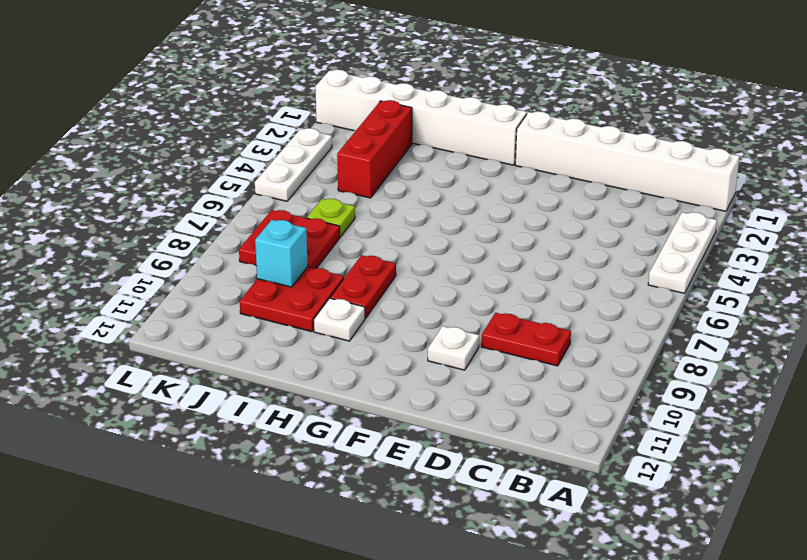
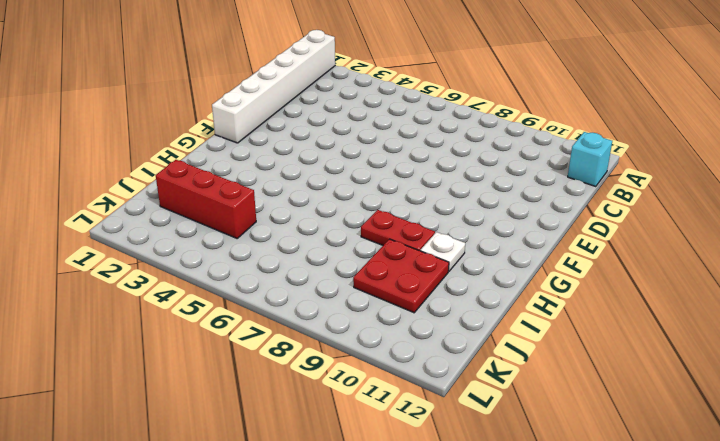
cyan brick B12 level 1 -> cyan brick J9 level 2
none -> white plate A3:A5 level 1
none -> red plate C9:D9 level 1
none -> white plate E10 level 1

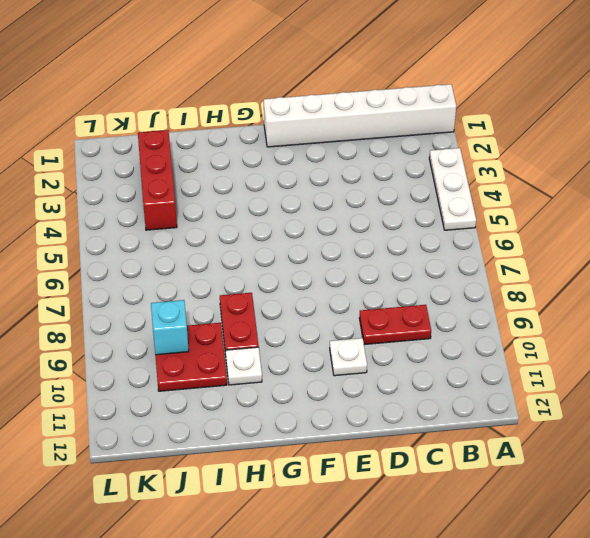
none -> white brick G1:L1 level 1
none -> lime plate J6 level 1
none -> red plate J7:K8 level 1

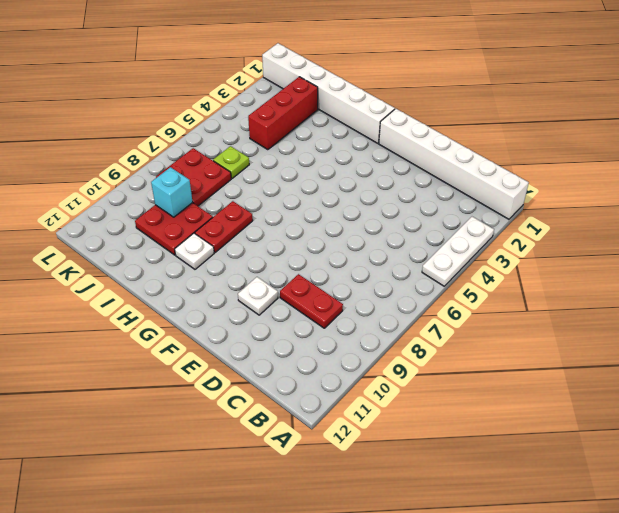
none -> white plate L3:L5 level 1

